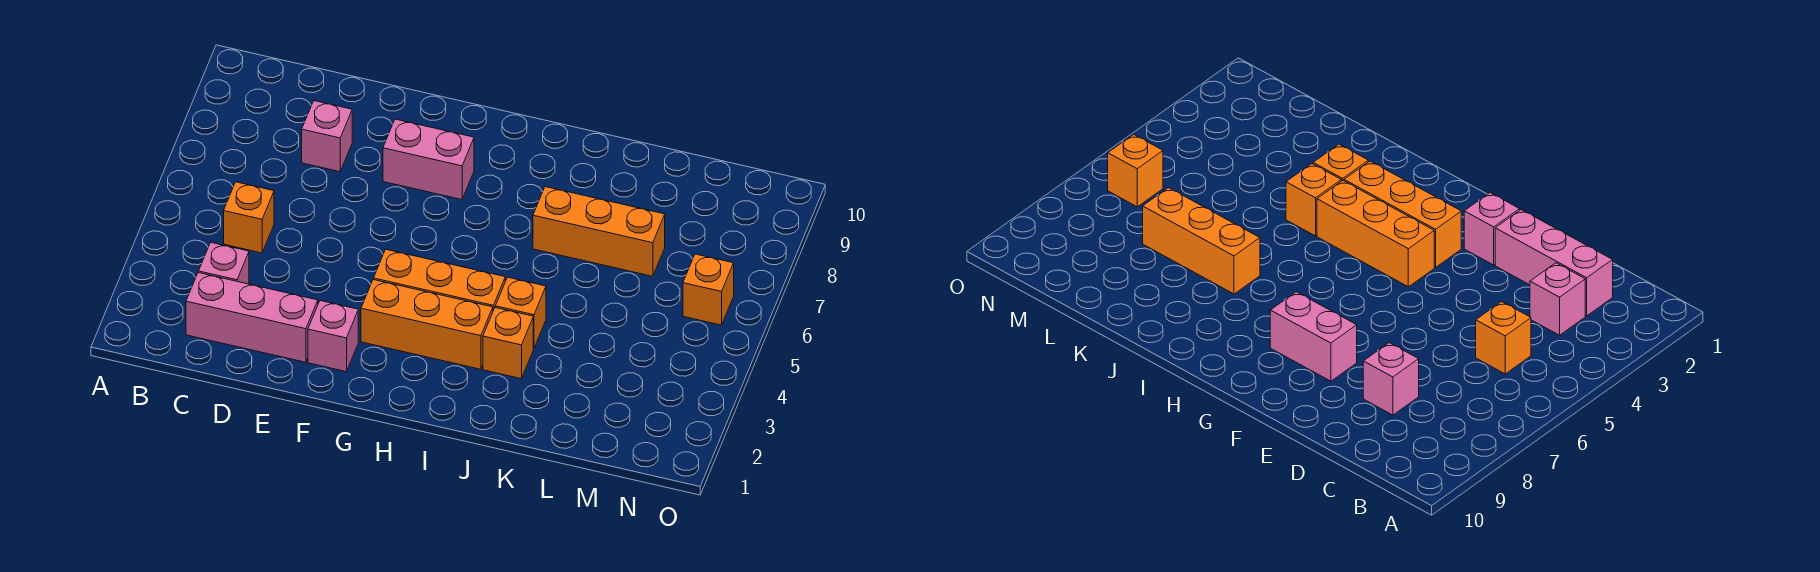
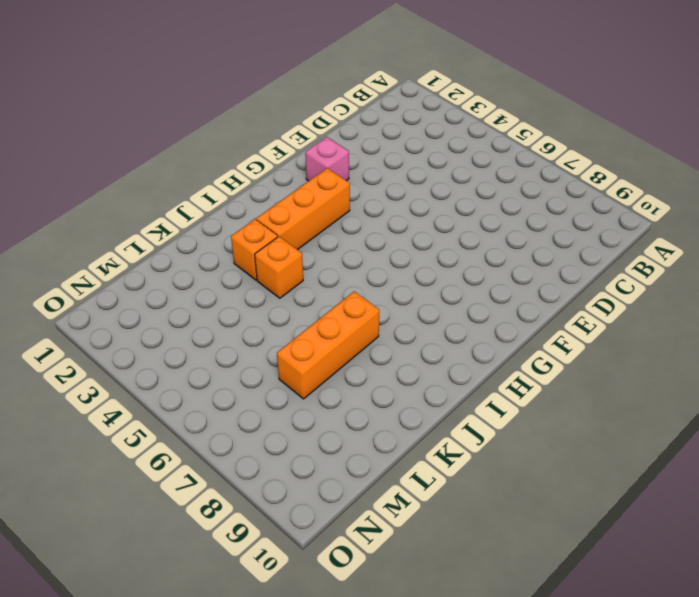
none -> pink brick C2:E2 level 1
none -> pink brick C3 level 1
none -> orange brick C5 level 1

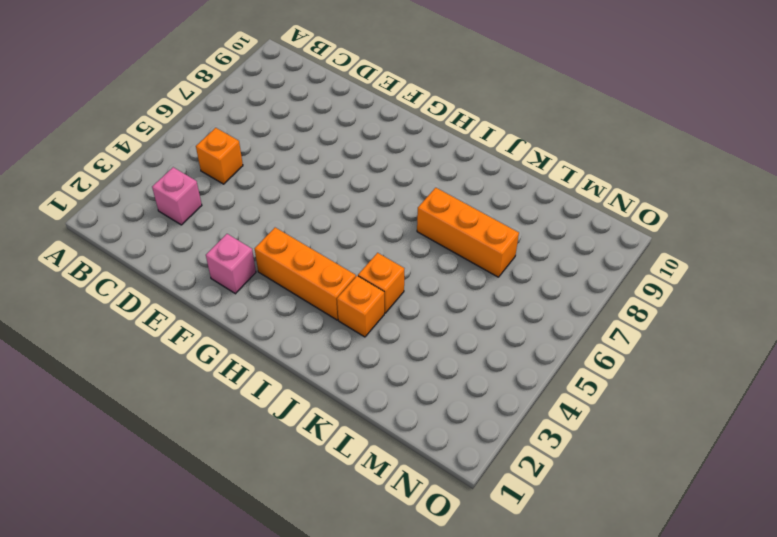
none -> pink brick C2:E2 level 1
none -> pink brick D8 level 1
none -> pink brick F8:G8 level 1

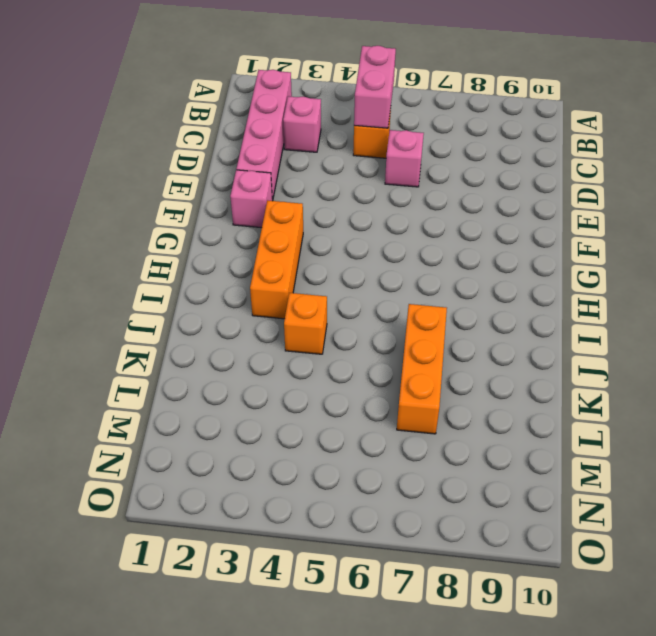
pink brick B2:E2 level 1 -> pink brick C2:E2 level 1
pink brick B5:C5 level 2 -> pink brick F8:G8 level 1
pink brick D6 level 1 -> pink brick D8 level 1
none -> orange brick G4:I4 level 1
none -> orange brick J3 level 1
none -> orange brick N6 level 1

